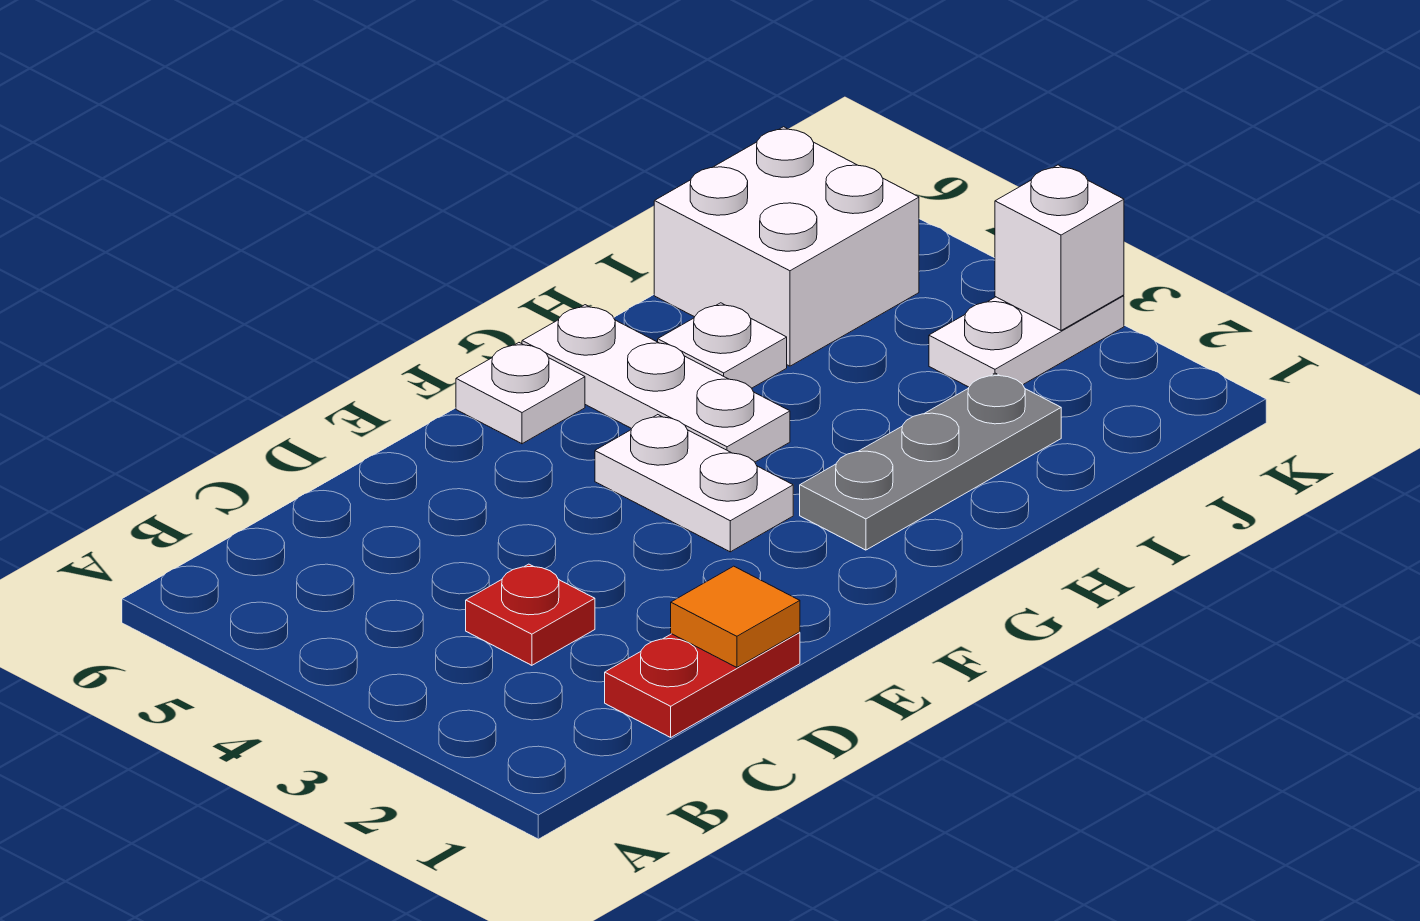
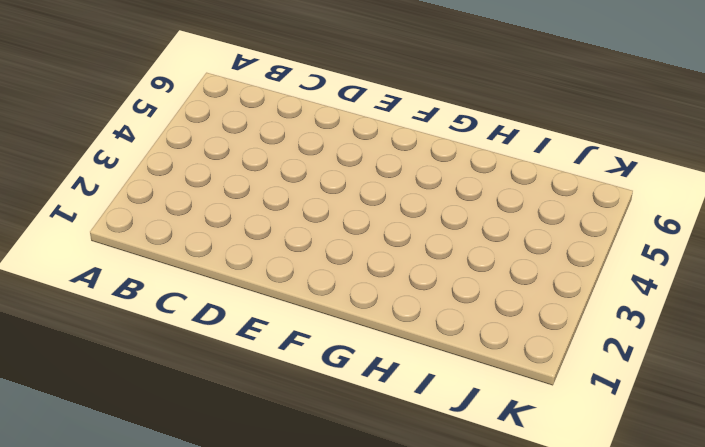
none -> red plate C1:D1 level 1
none -> red plate C3 level 1

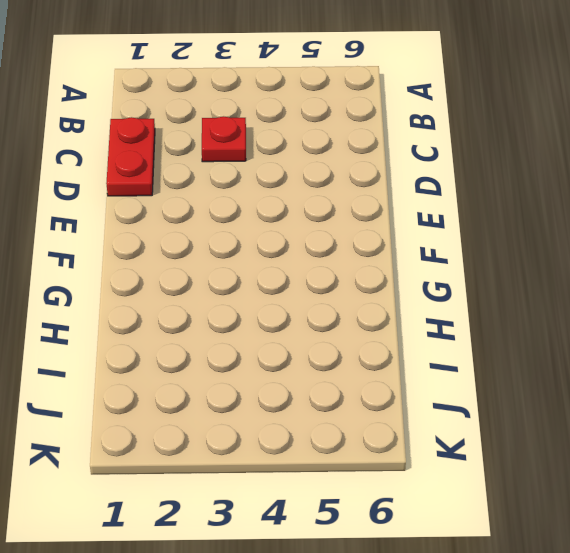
none -> white plate F3:F4 level 1
none -> white plate F6 level 1

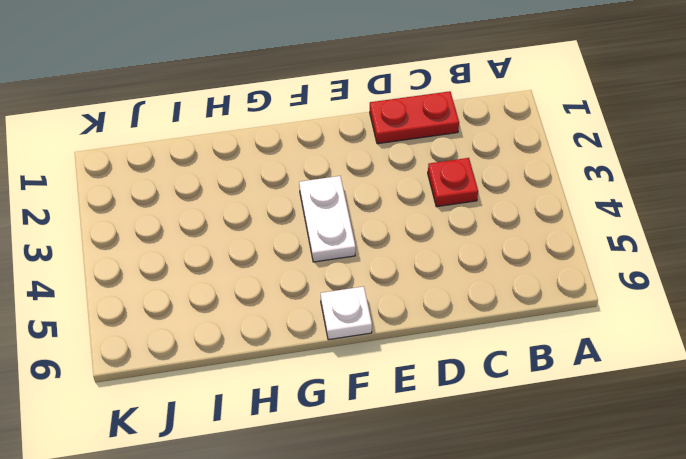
none -> grey plate G2:I2 level 1
none -> white plate G4:G6 level 1

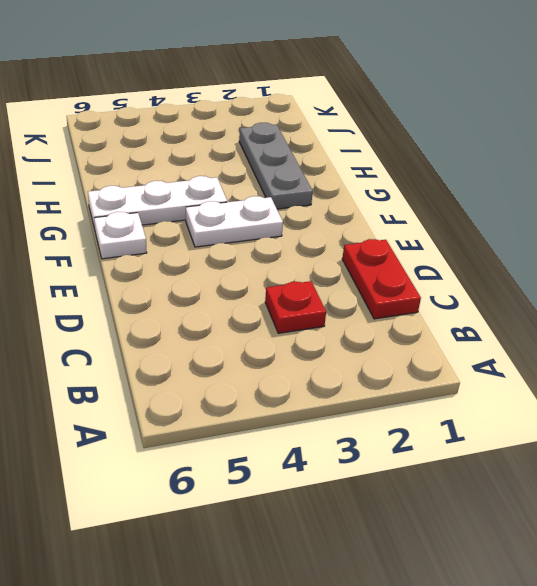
none -> white plate H5 level 1
none -> white brick I5:J6 level 1

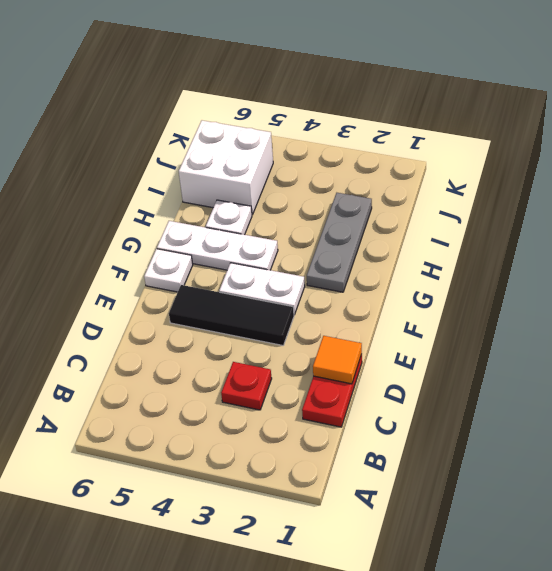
black tile E3:E5 level 1 -> none
none -> white plate J3:K3 level 1
none -> white brick K3 level 2

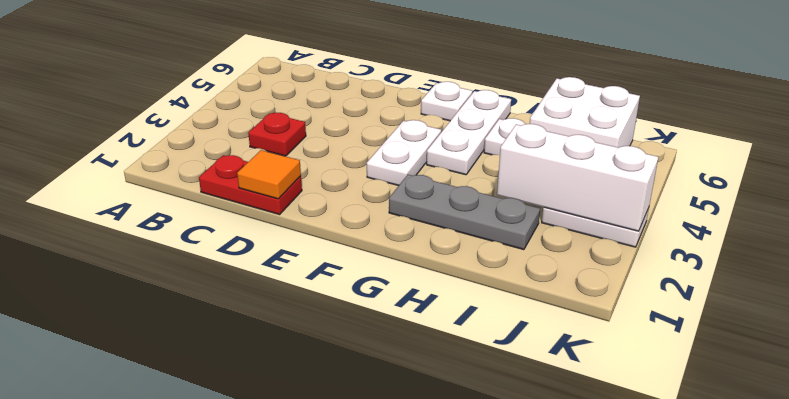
white brick I3:K3 level 2 -> white brick K3 level 2

